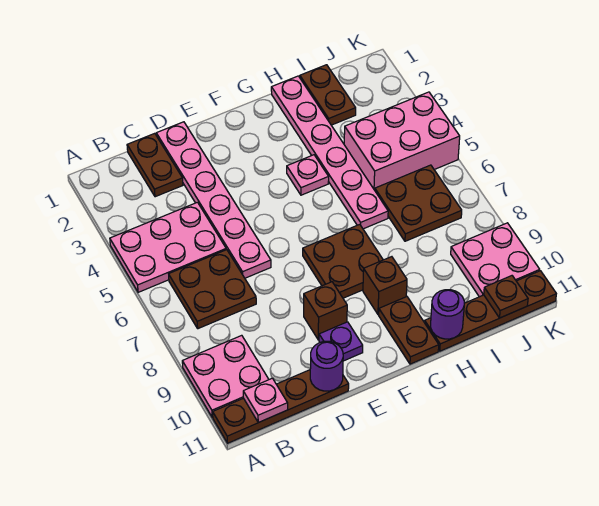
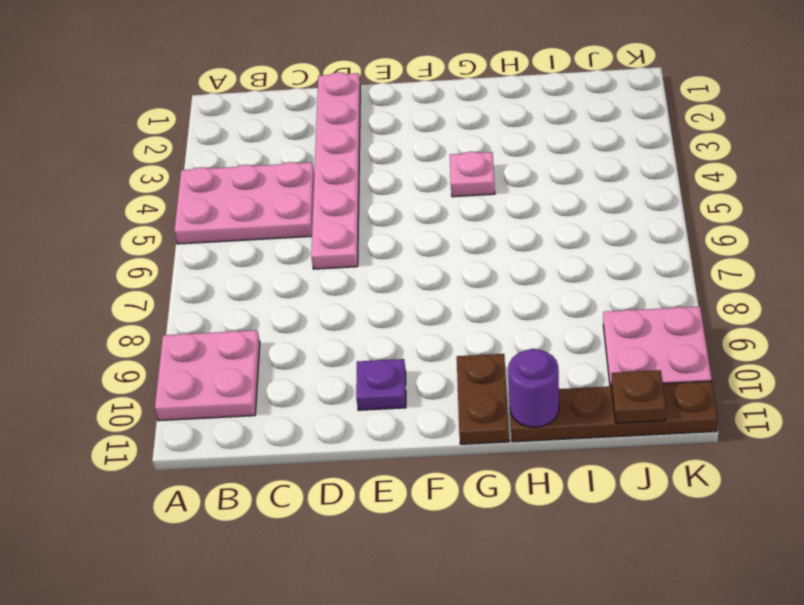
none -> brown plate A11:D11 level 1
none -> brown plate B6:C7 level 1
none -> brown plate C1:C2 level 1

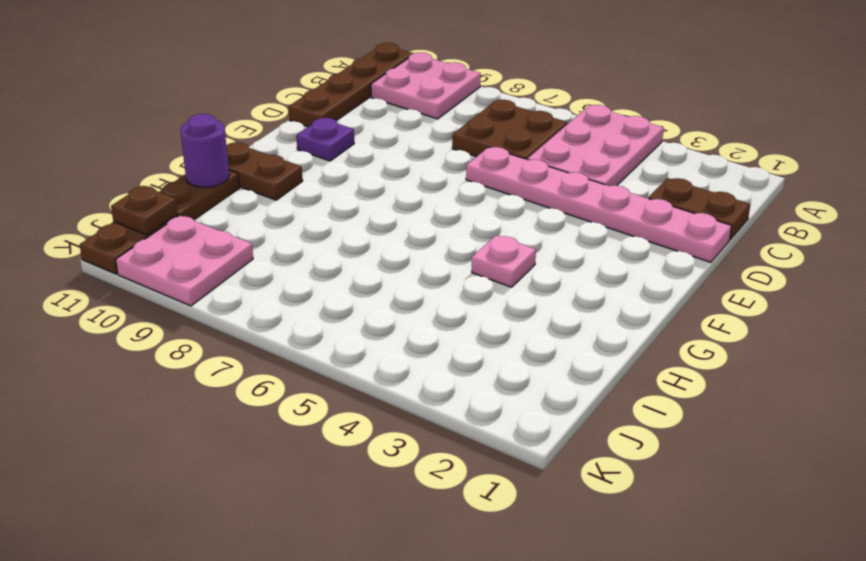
none -> brown brick E9 level 1
none -> brown plate F7:G8 level 1
none -> brown brick G9 level 1

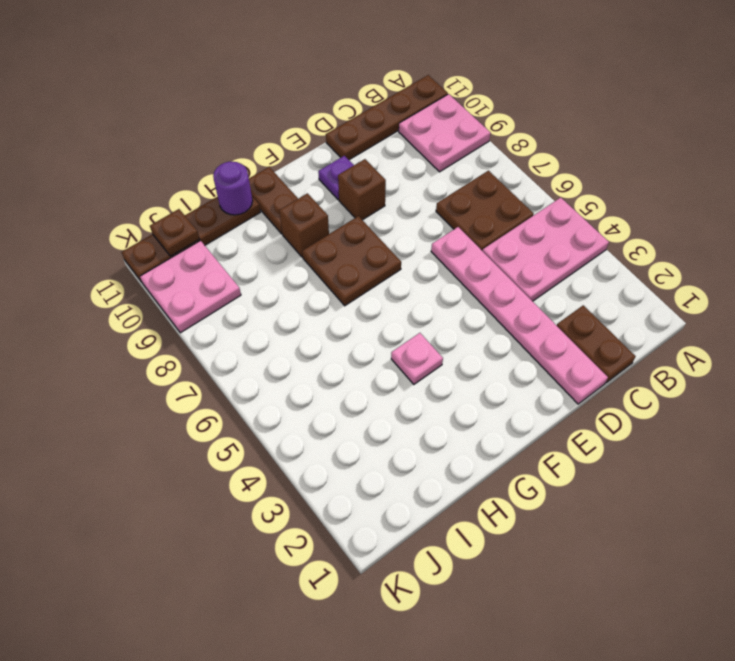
none -> pink plate H1:H6 level 1
none -> brown plate I1:I2 level 1
none -> pink brick I4:K5 level 1

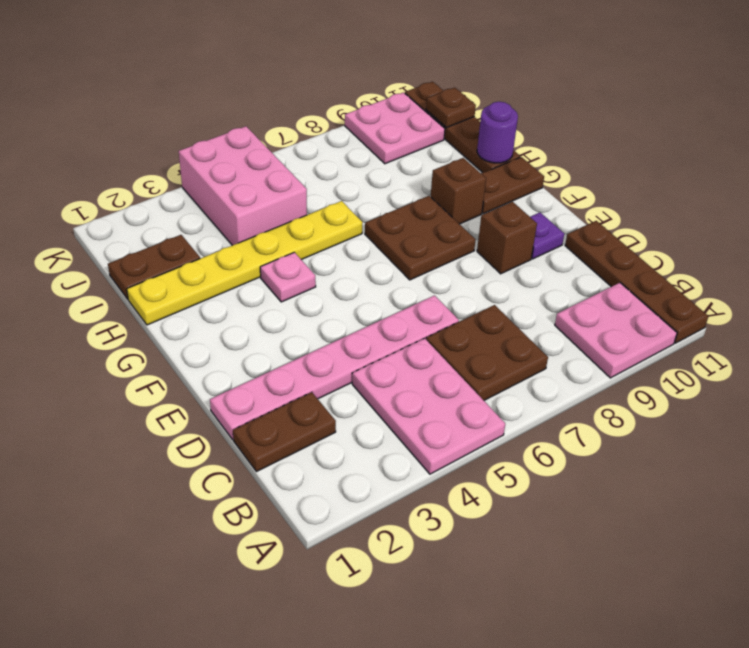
yellow plate H1:H6 level 1 -> pink plate H1:H6 level 1
none -> brown plate I6:J7 level 1
none -> pink plate B11 level 2
none -> purple round brick D11 level 2

